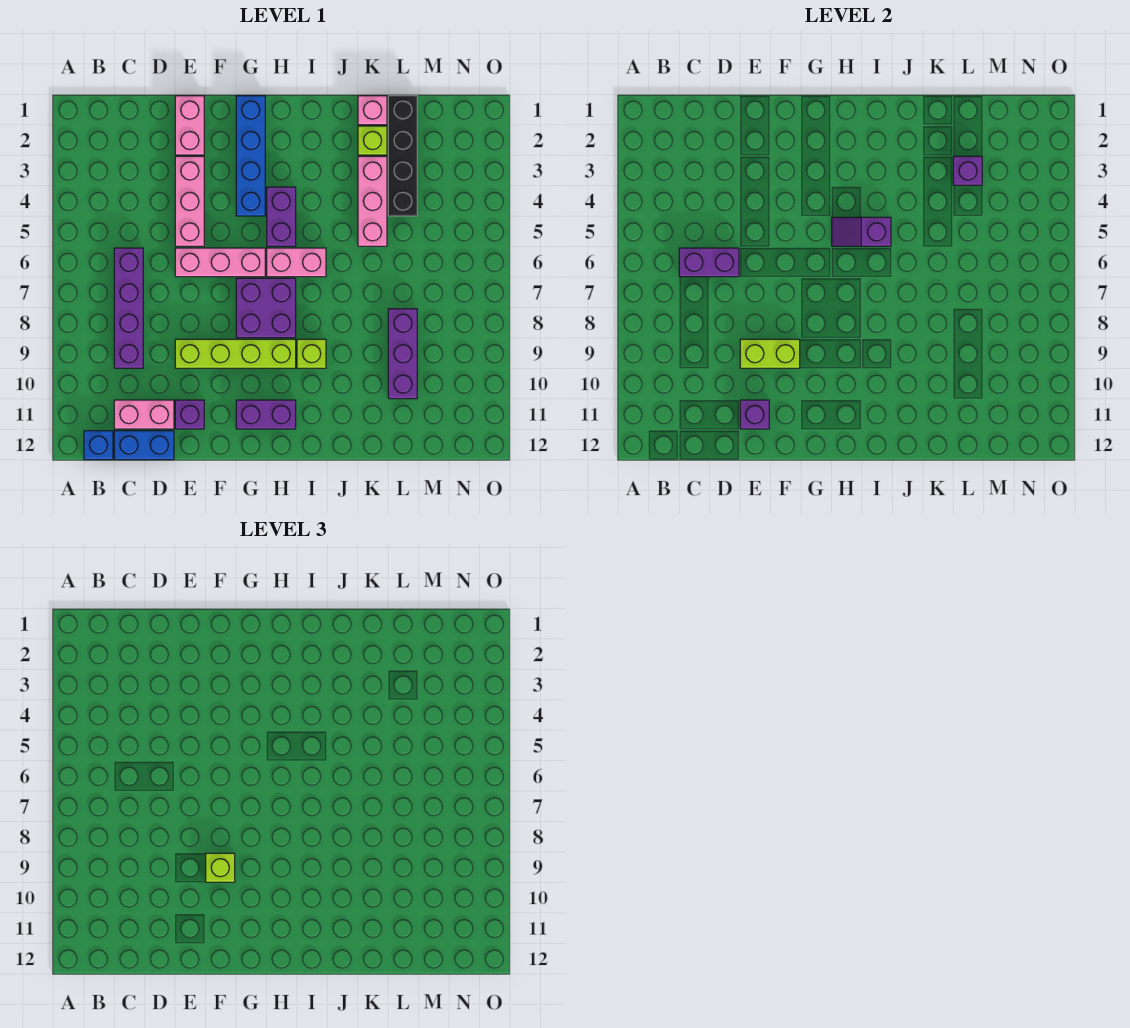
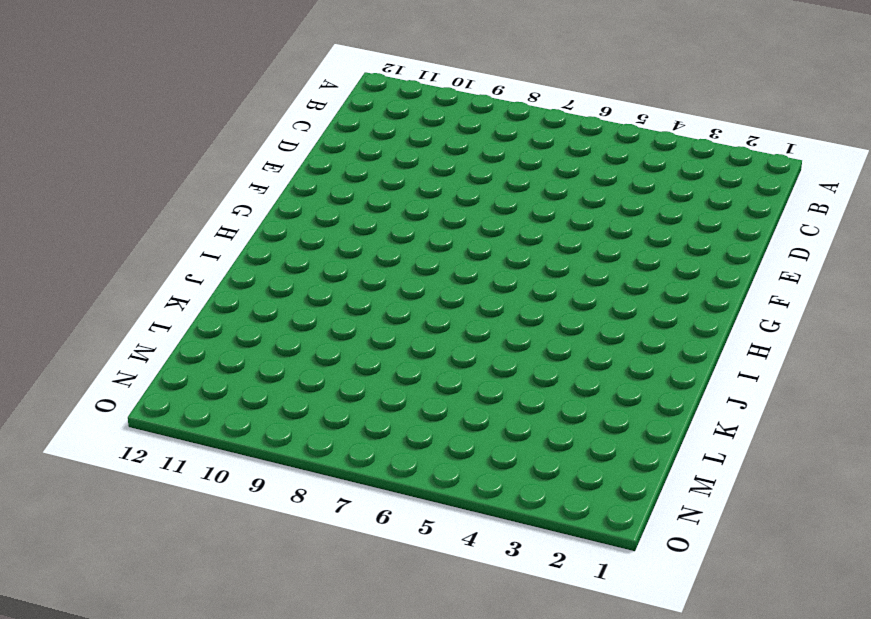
none -> blue brick B12 level 1
none -> purple brick C6:C9 level 1
none -> pink brick C11:D11 level 1

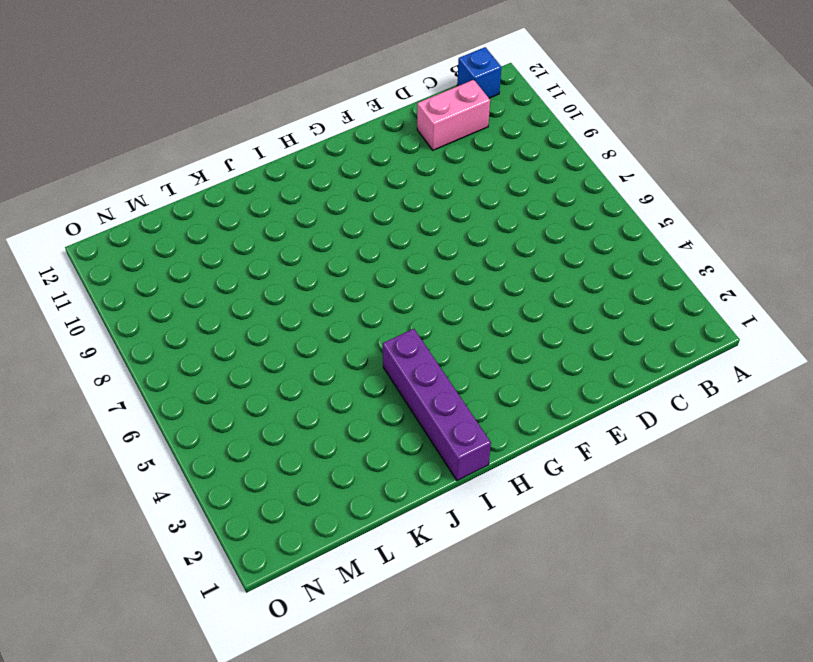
purple brick I1:I4 level 1 -> purple brick C6:C9 level 1
none -> blue brick C12:D12 level 1
none -> pink brick E1:E2 level 1
none -> pink brick E3:E5 level 1

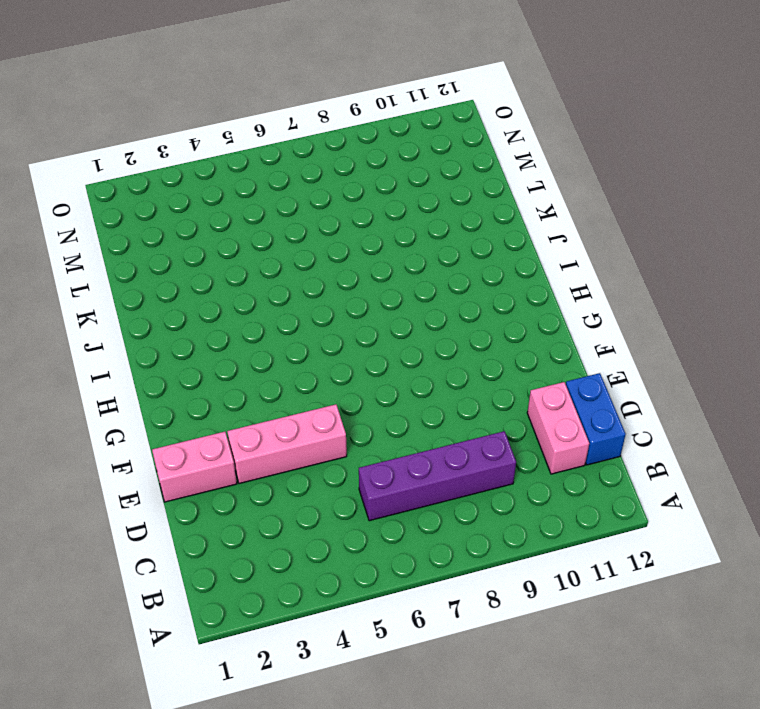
none -> blue brick B12 level 1
none -> pink brick E6:G6 level 1
none -> lime brick E9:H9 level 1

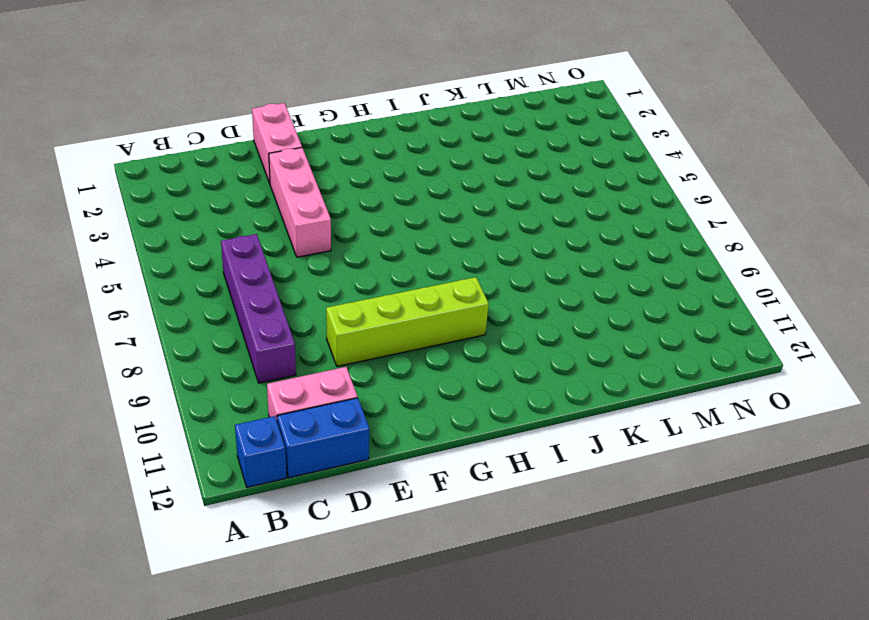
none -> pink brick E6:G6 level 1
none -> purple brick E11 level 1
none -> blue brick G1:G4 level 1

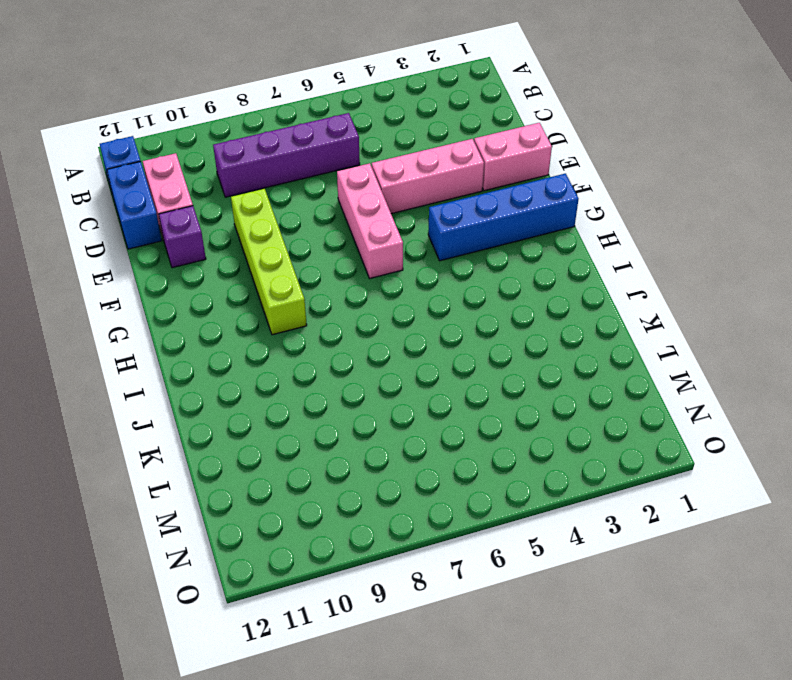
none -> purple brick G7:H8 level 1
none -> purple brick G11:H11 level 1
none -> purple brick H4:H5 level 1

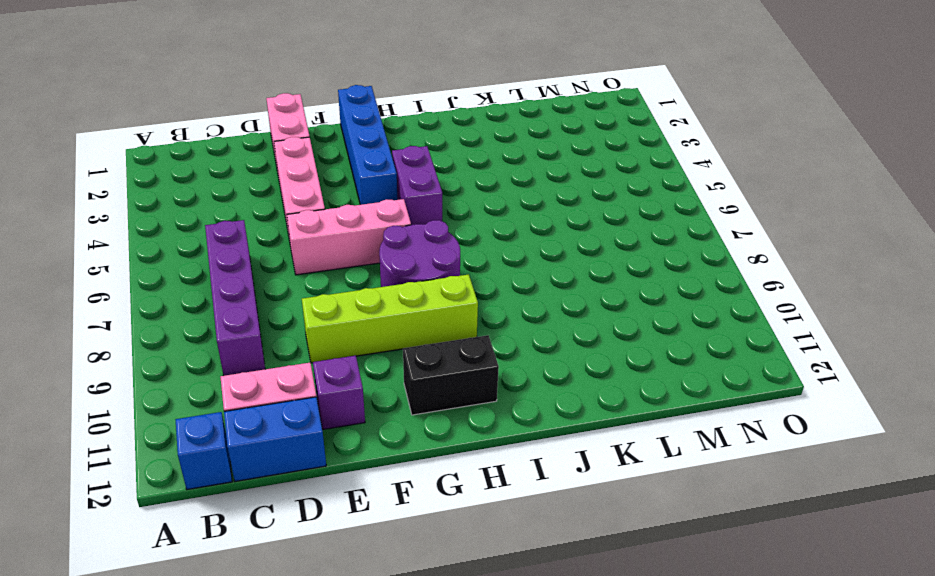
purple round brick G7:H8 level 1 -> purple brick G7:H8 level 1
black brick G11:H11 level 1 -> purple brick G11:H11 level 1
none -> pink brick H6:I6 level 1
none -> lime brick I9 level 1
none -> pink brick K1 level 1

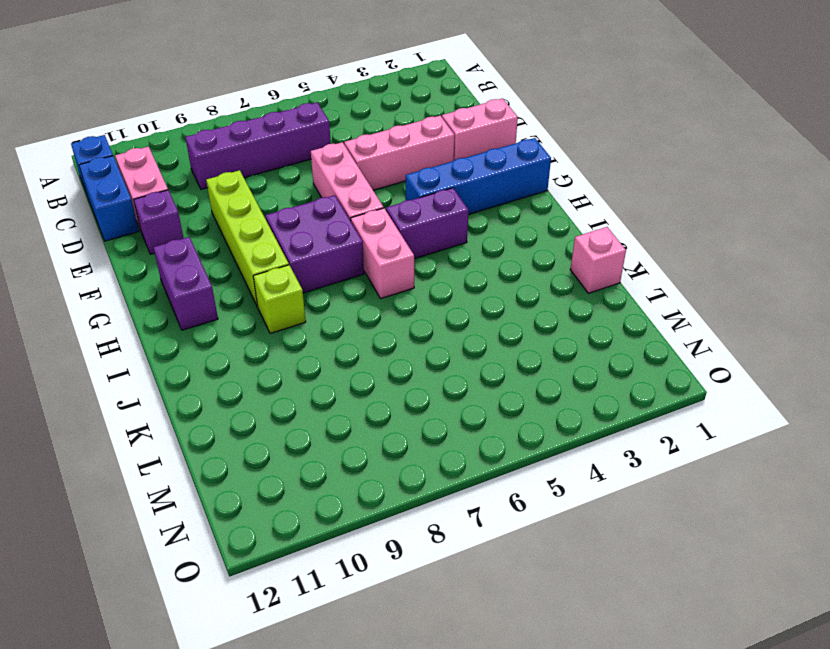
none -> lime brick K2 level 1
none -> pink brick K3:K5 level 1
none -> black brick L1:L4 level 1

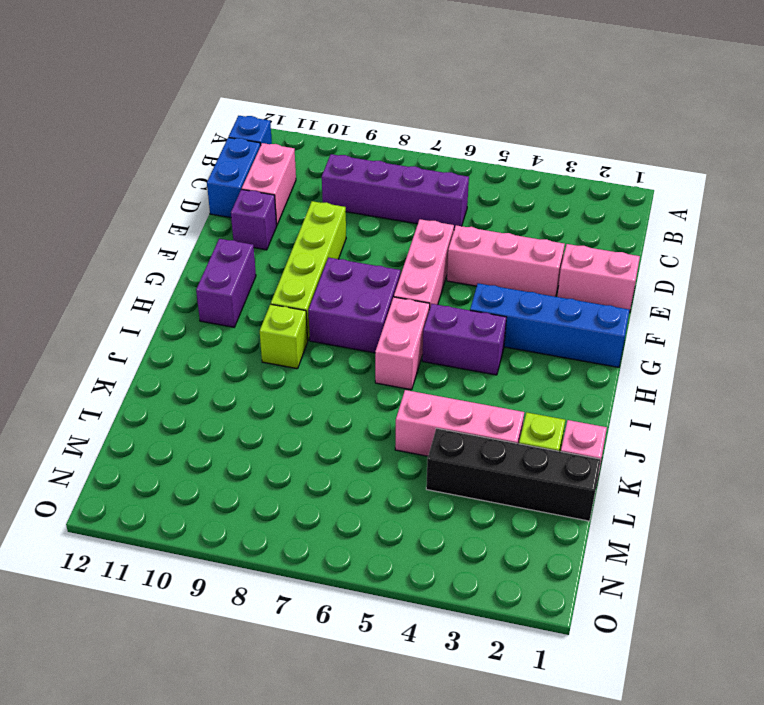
none -> purple brick L8:L10 level 1
none -> purple brick C6:D6 level 2
none -> lime brick E9:F9 level 2

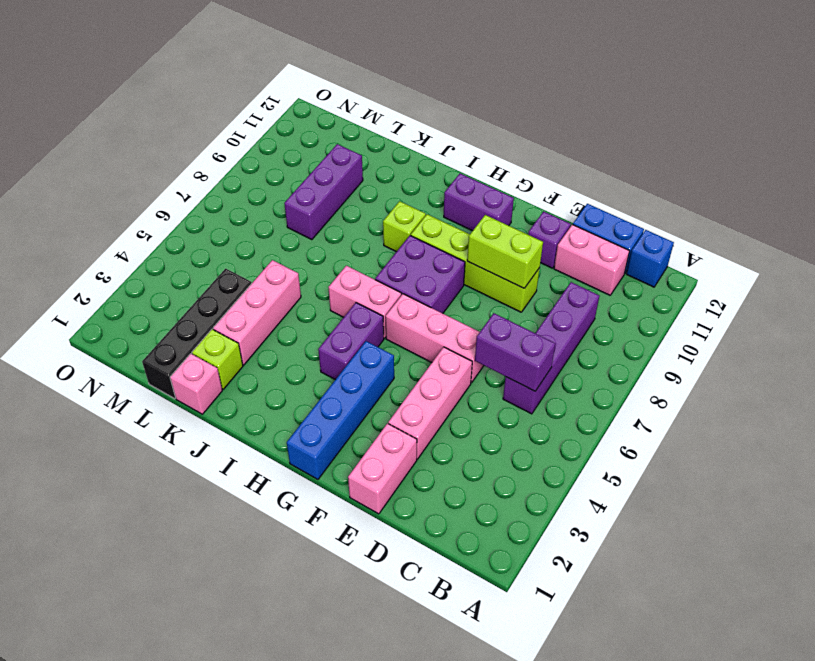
none -> purple brick E11 level 2
none -> purple slope H5:I5 level 2 top I
none -> purple brick L3 level 2

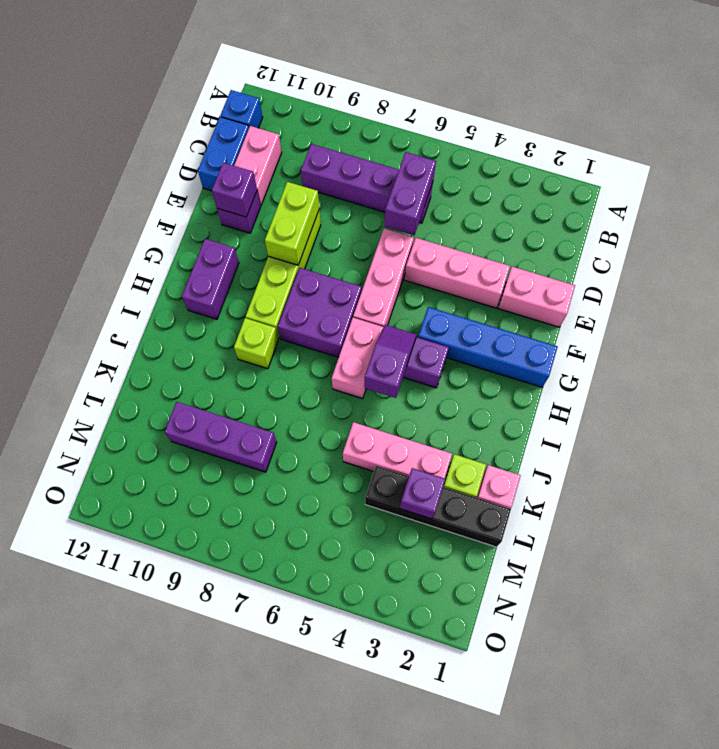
none -> lime brick F9 level 3

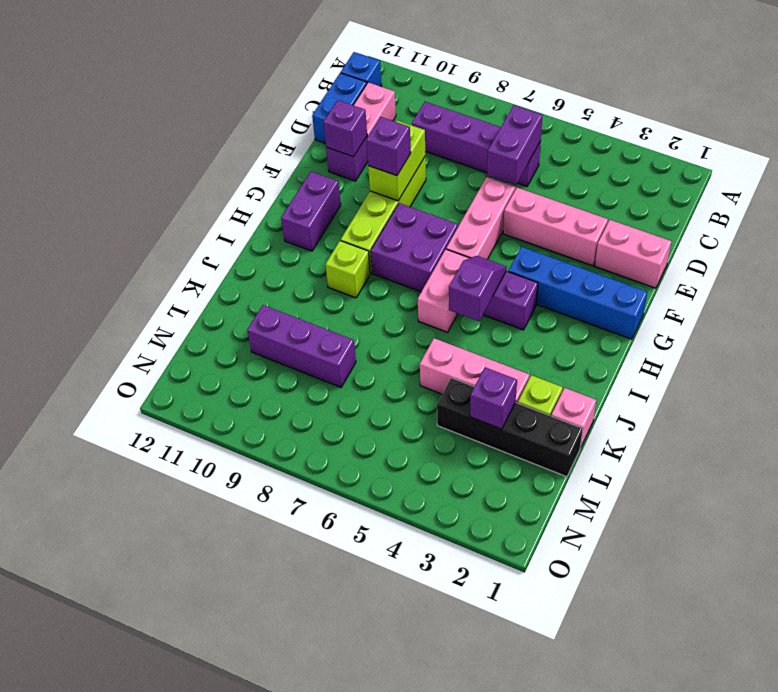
purple brick F9 level 3 -> lime brick F9 level 3

